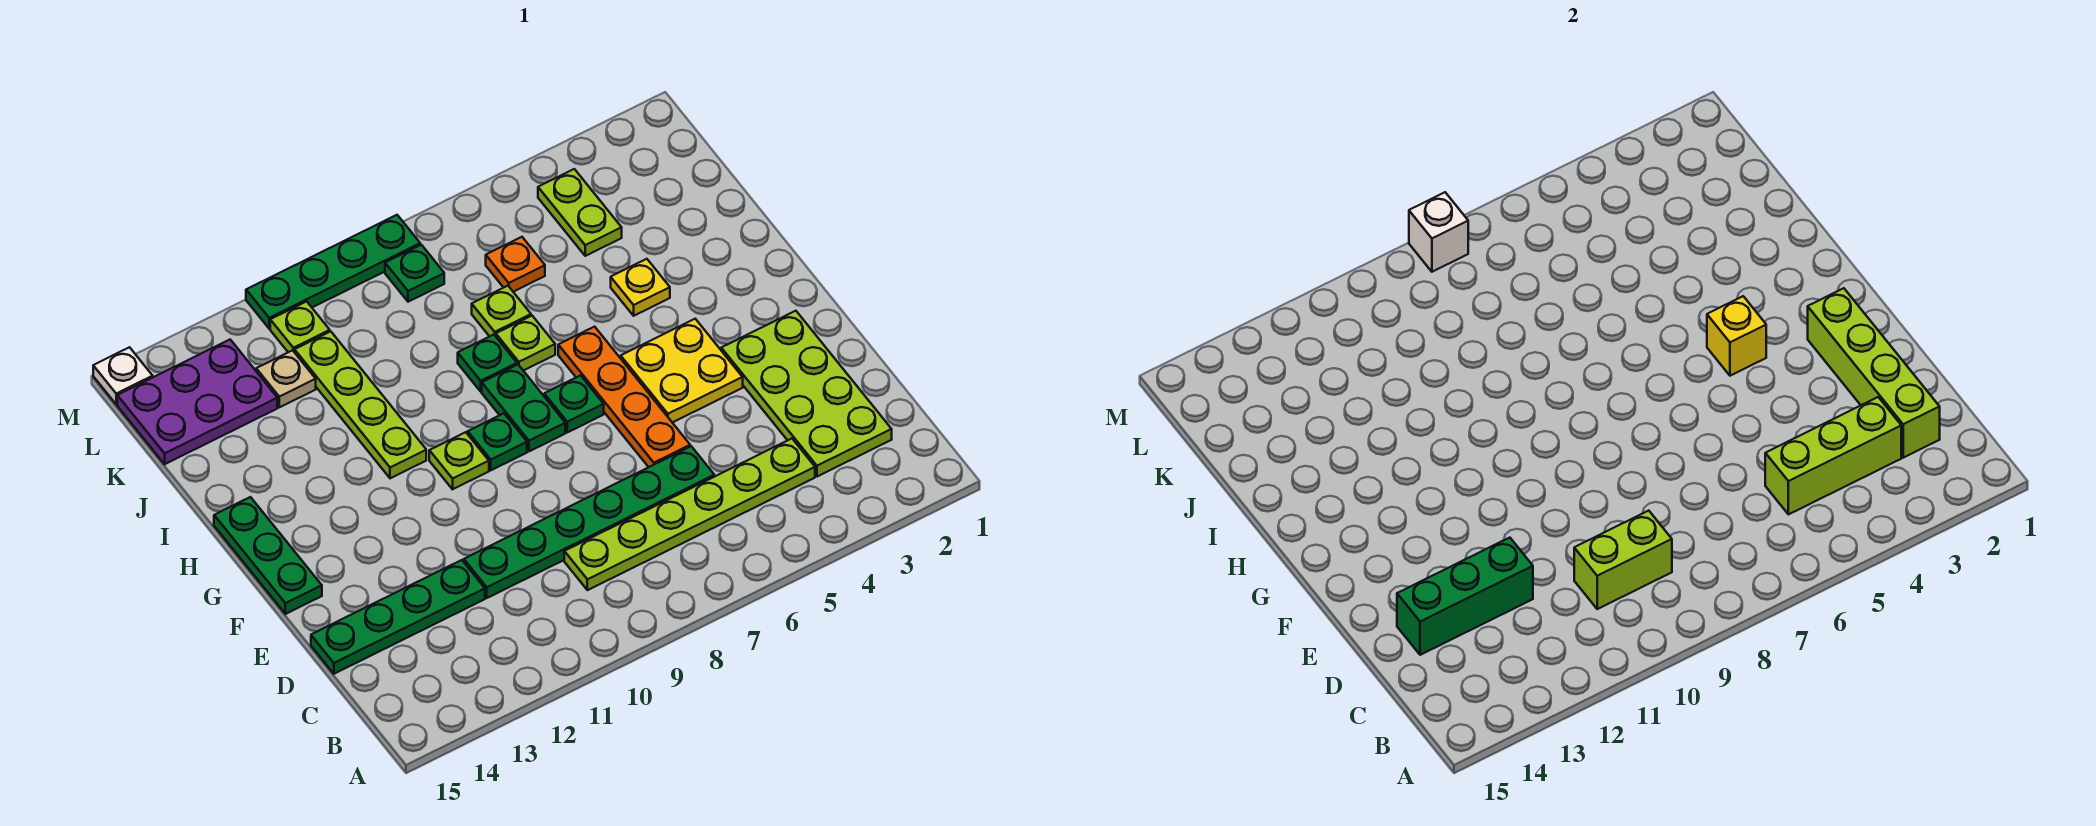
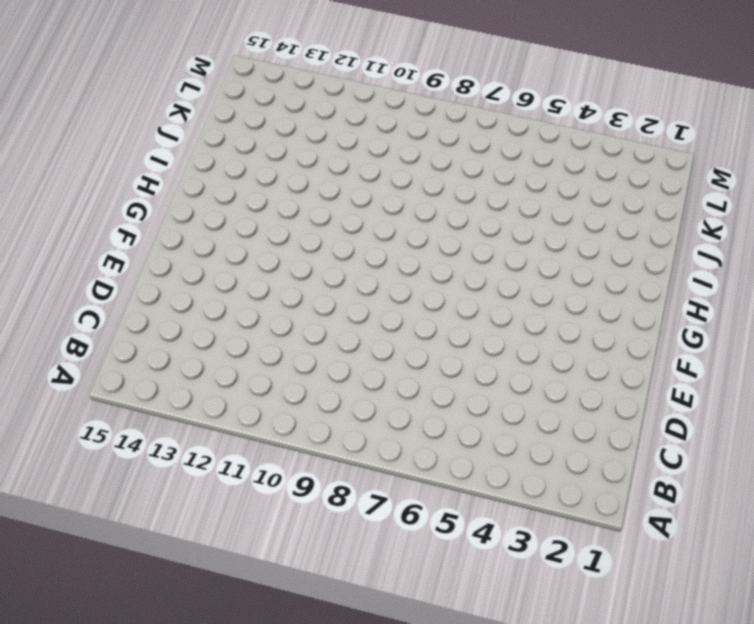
none -> lime plate C2:F3 level 1
none -> lime plate C4:C9 level 1
none -> green plate D6:D11 level 1
none -> green plate D12:D15 level 1

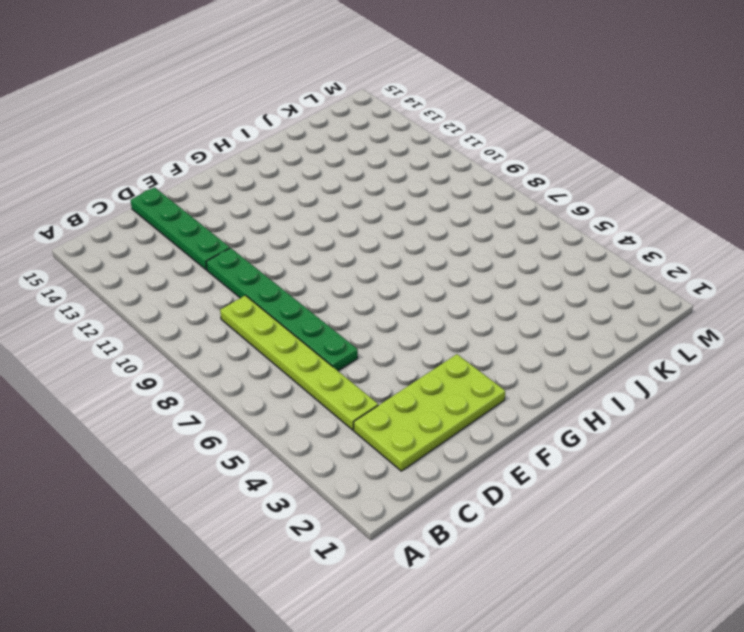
none -> orange plate E6:H6 level 1
none -> yellow plate F4:G5 level 1
none -> green plate F15:H15 level 1
none -> green plate G7 level 1

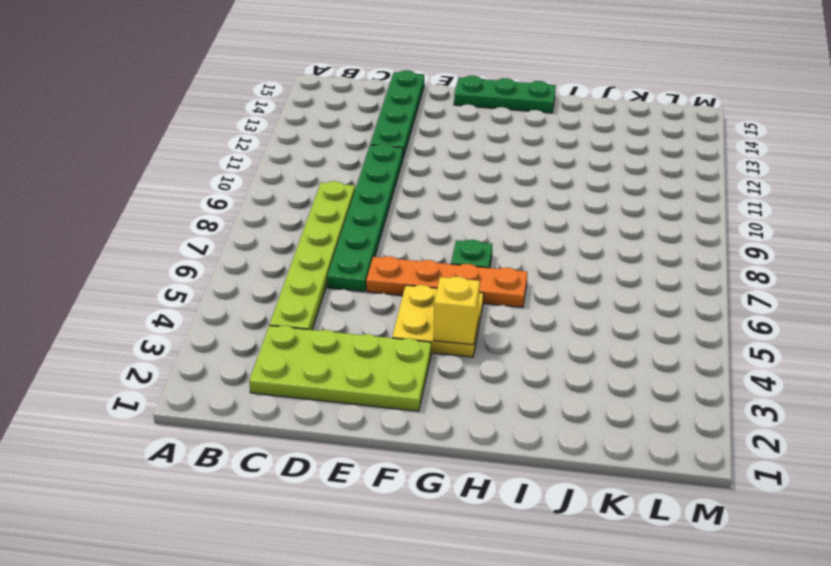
none -> green plate G8:H8 level 1
none -> green plate G9 level 1
none -> lime plate G10 level 1
none -> lime plate H11:K11 level 1

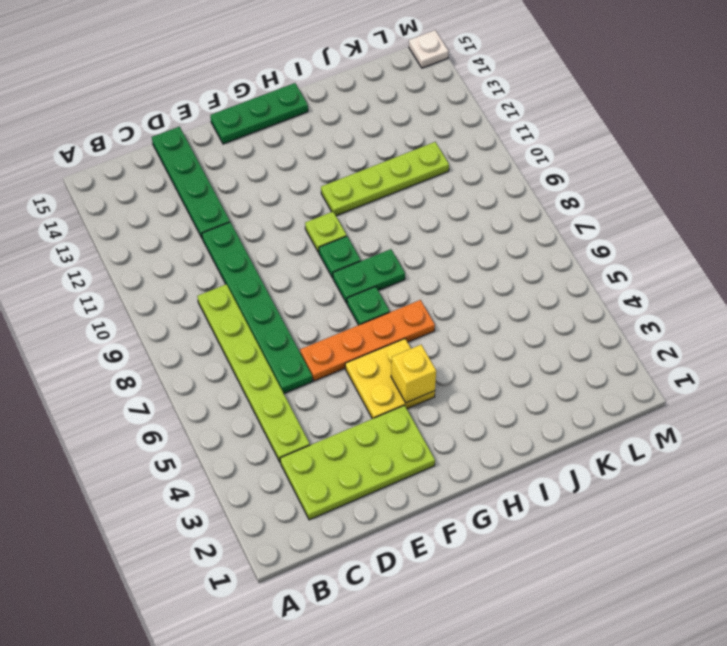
none -> yellow plate I4 level 1
none -> lime plate I7 level 1
none -> green plate I8 level 1
none -> lime plate J7 level 1

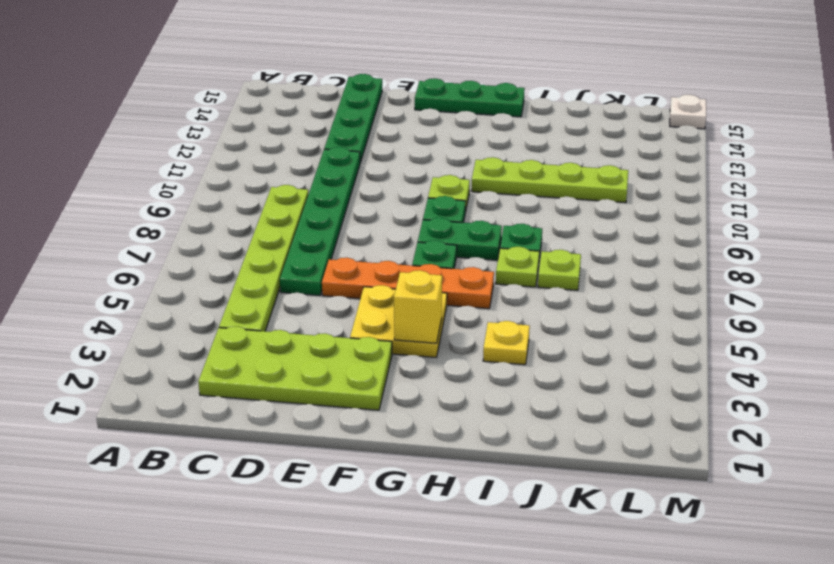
none -> lime plate K4:L4 level 1
none -> orange plate K6 level 1
none -> tan plate K12 level 1
none -> purple plate K13:L15 level 1

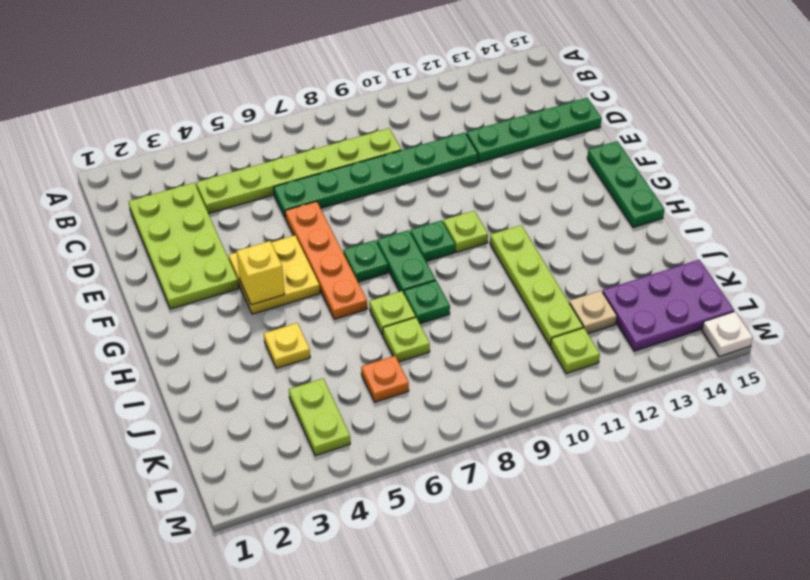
none -> green plate L8 level 1
none -> green plate M8:M11 level 1
none -> lime brick C2:F2 level 2
none -> lime brick C3:C5 level 2

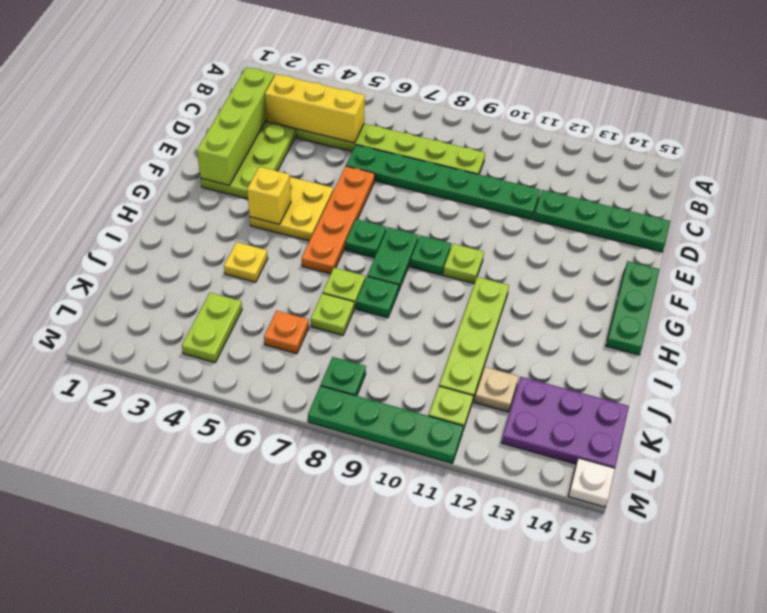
yellow brick C3:C5 level 2 -> lime brick C3:C5 level 2
none -> lime brick C9:C10 level 2
none -> green brick D12:D14 level 2
none -> white brick M8 level 2

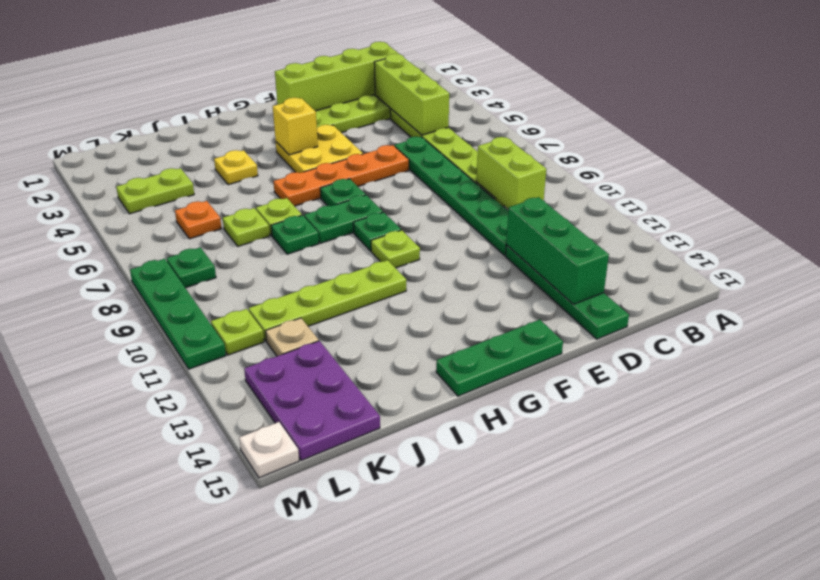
none -> white brick M8 level 2

